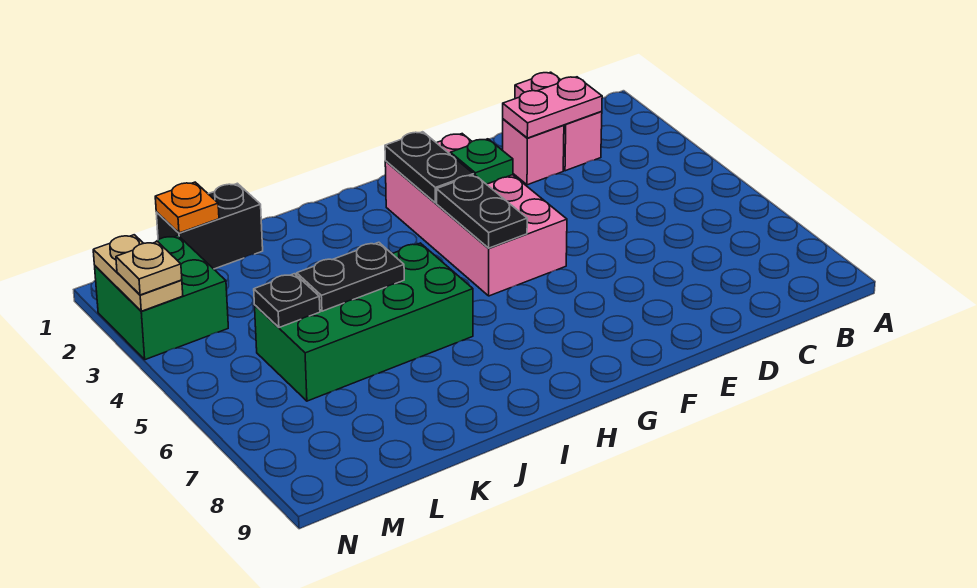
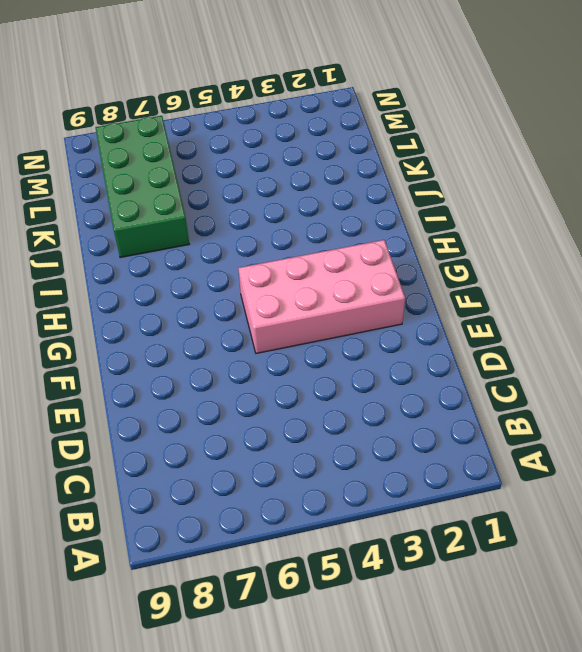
green brick J7:M8 level 1 -> green brick I5:L6 level 1
none -> pink brick C1:C2 level 1
none -> pink brick D2 level 1
none -> black brick K1:L1 level 1

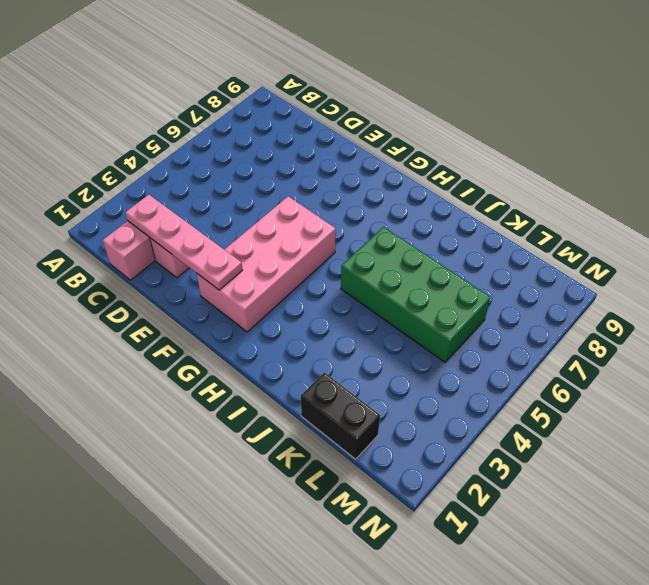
pink plate C2:F2 level 2 -> pink plate C2:D2 level 2
none -> green brick M2:N3 level 1
none -> green plate F3 level 2
none -> black plate G2:G3 level 2

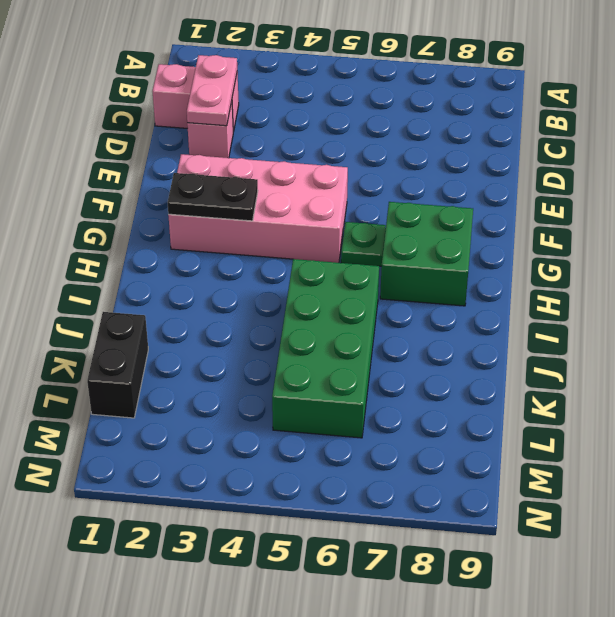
green plate G6 level 1 -> green plate F3 level 2
green brick G7:H8 level 1 -> green brick M2:N3 level 1
none -> black plate G4:G5 level 2
none -> black plate J5:K5 level 2
none -> orange plate L1 level 2

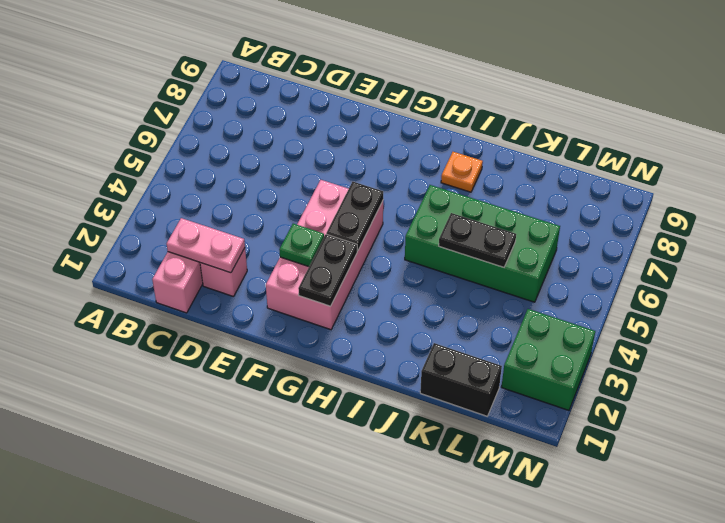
orange plate I8 level 1 -> orange plate L1 level 2
none -> black plate L5 level 2
none -> tan plate N2:N3 level 2
none -> tan plate N3 level 3

